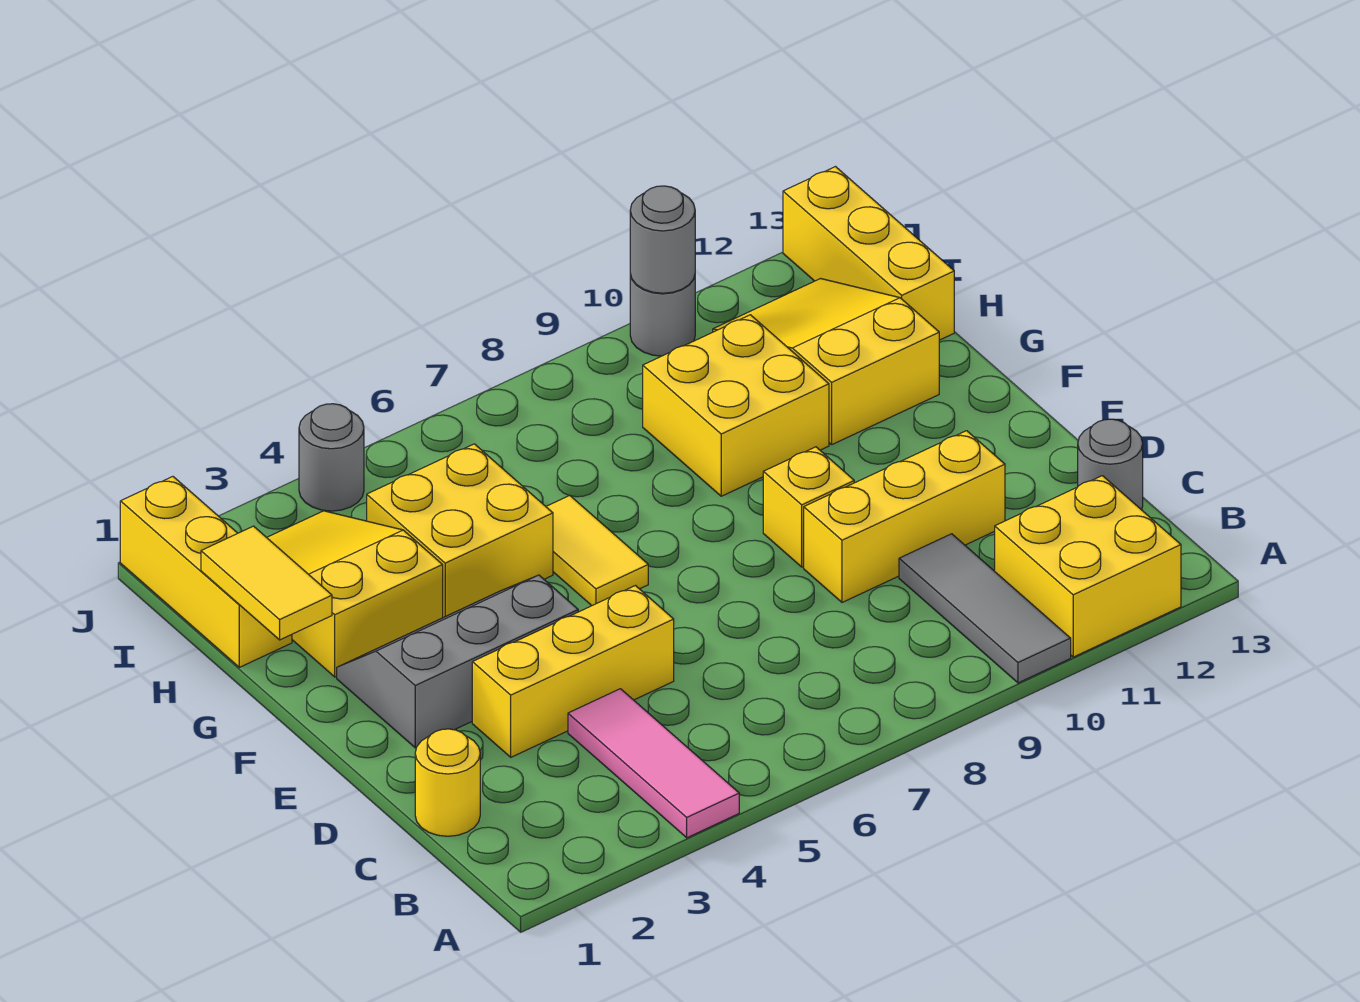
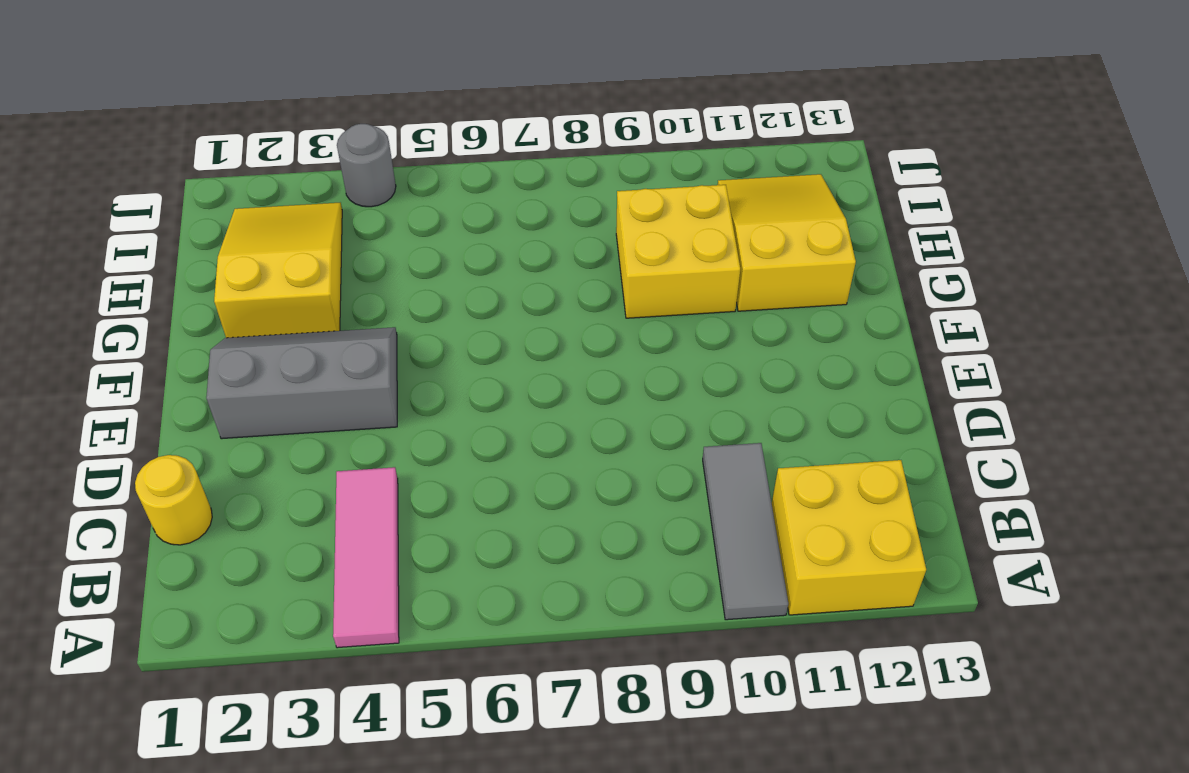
none -> grey round brick C13 level 1
none -> yellow brick D3:D5 level 1
none -> yellow brick D9:D11 level 1

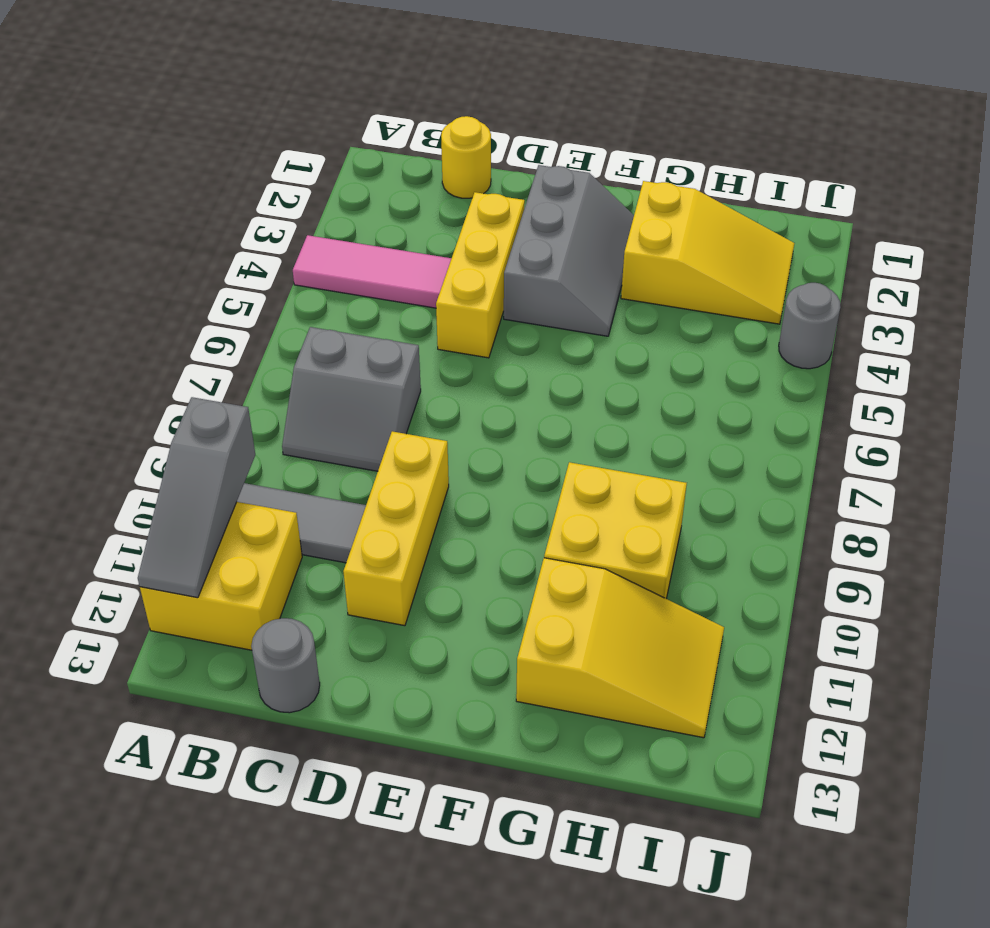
grey slope A10:A12 level 2 top 10 -> none
grey slope B7:C8 level 1 top 7 -> none
none -> yellow brick E9 level 1
none -> yellow tile F6:G6 level 1
none -> yellow brick G4:H5 level 1

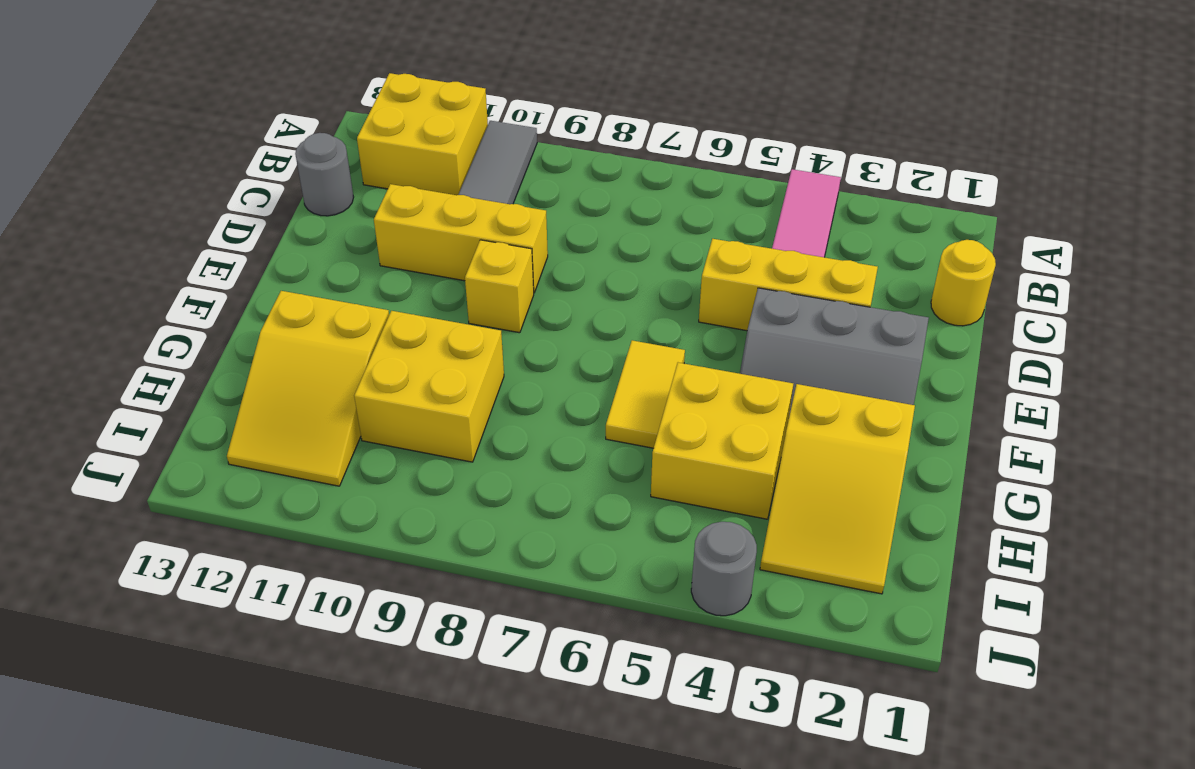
none -> yellow brick H1:J1 level 1
none -> yellow brick H13:J13 level 1
none -> grey round brick J10 level 1

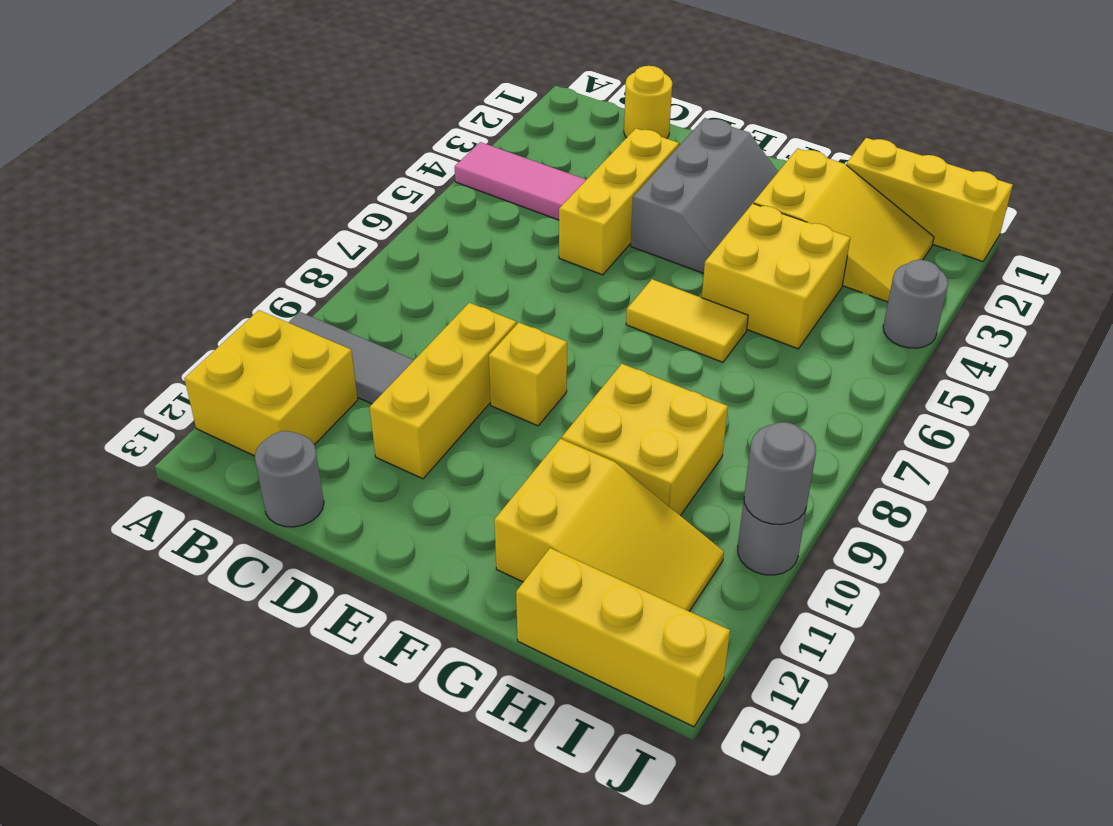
none -> yellow tile G1:H1 level 2

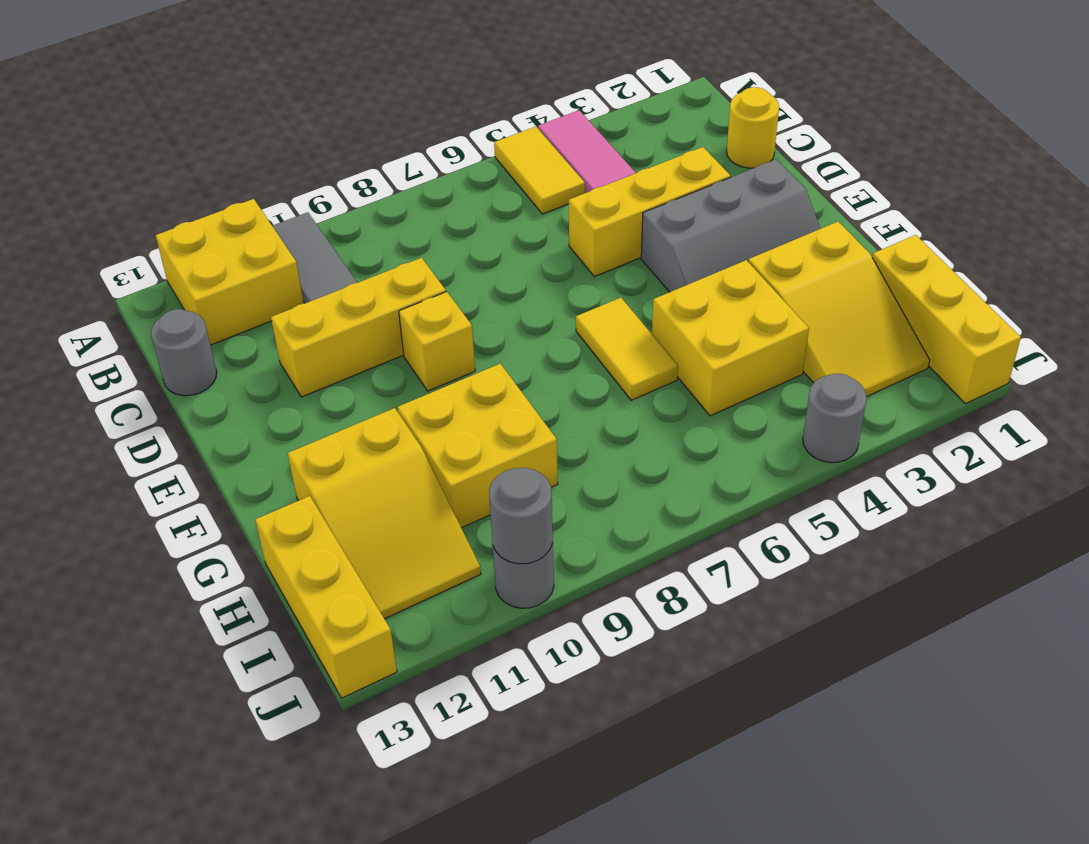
yellow tile A5:B5 level 1 -> yellow tile G1:H1 level 2

